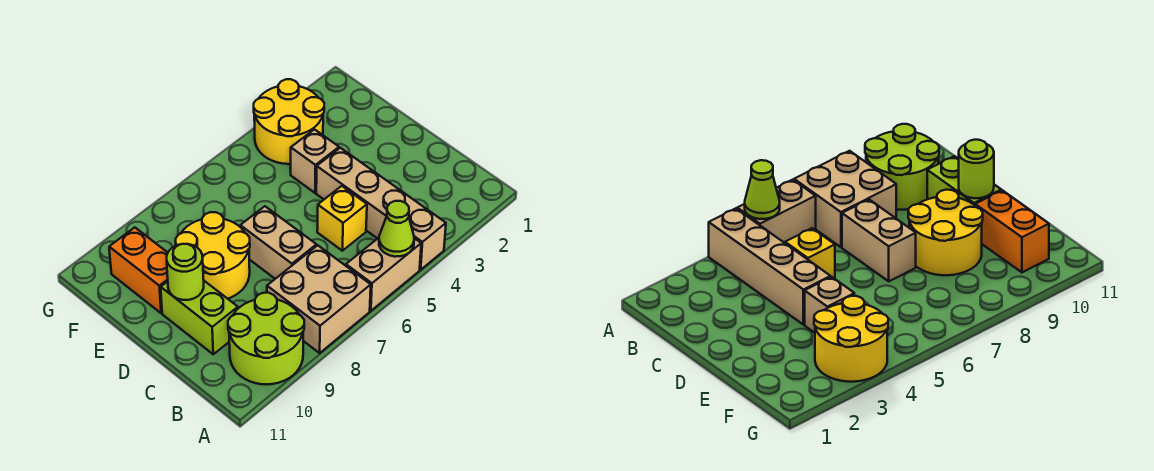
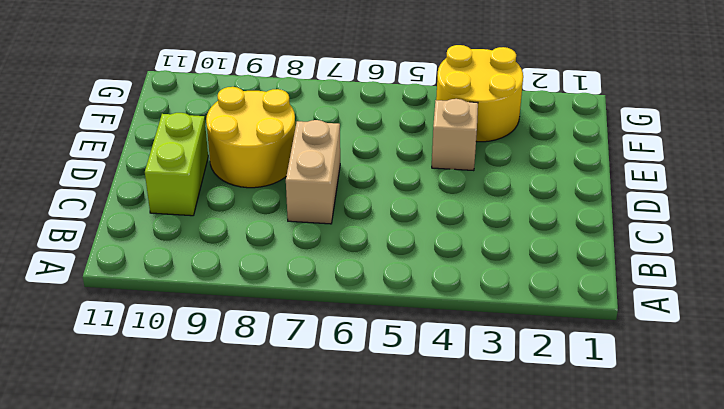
none -> tan brick A4:D4 level 1
none -> tan brick A5:A6 level 1
none -> tan brick A7:B8 level 1

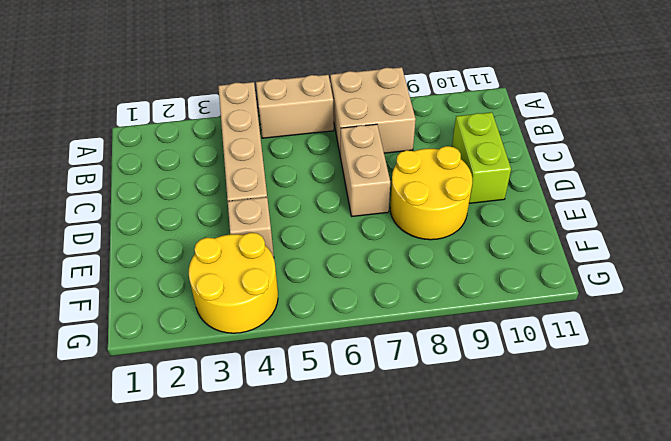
none -> lime round brick A9:B10 level 1
none -> yellow brick C5 level 1
none -> orange brick E10:F10 level 1

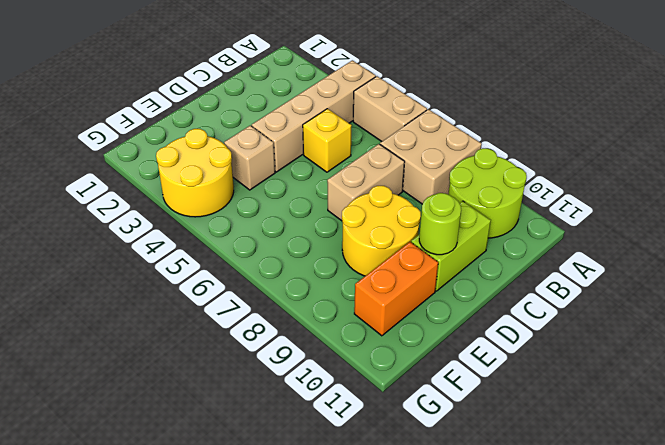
none -> lime cone A5 level 2

